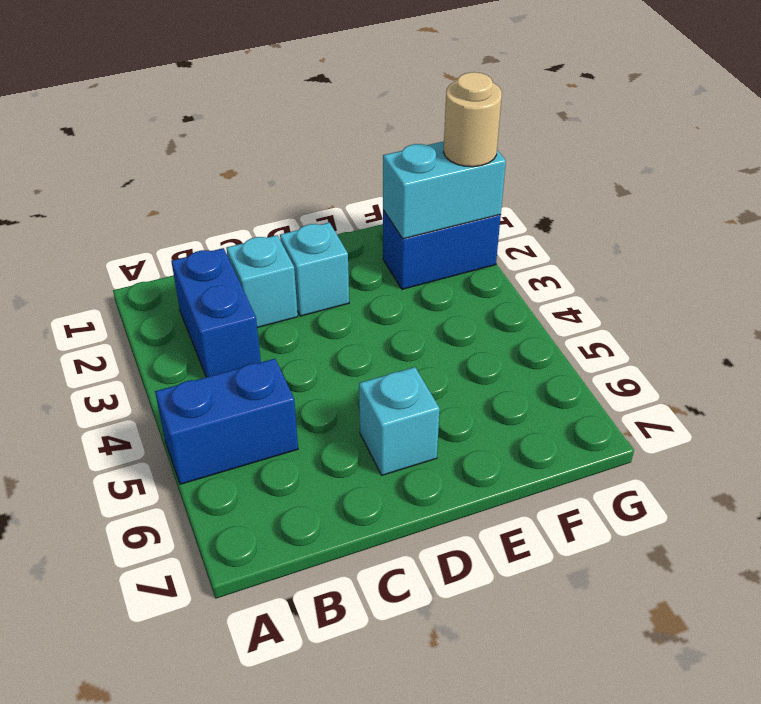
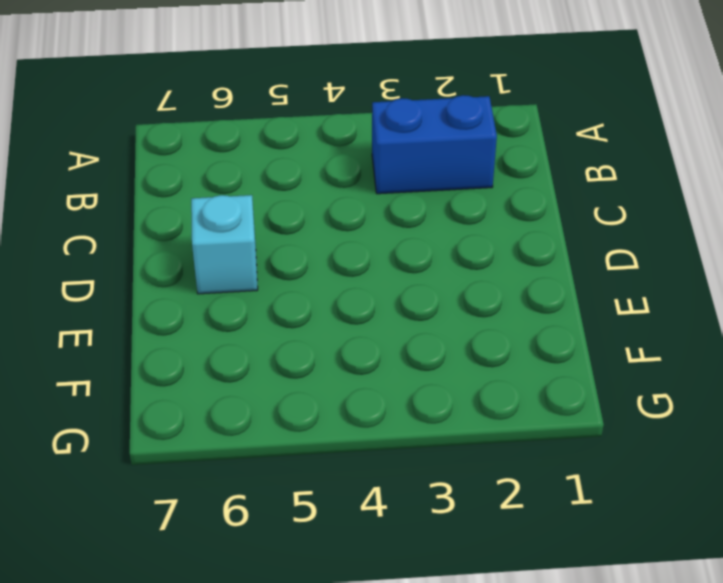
none -> blue brick A5:B5 level 1
none -> cyan brick C2 level 1

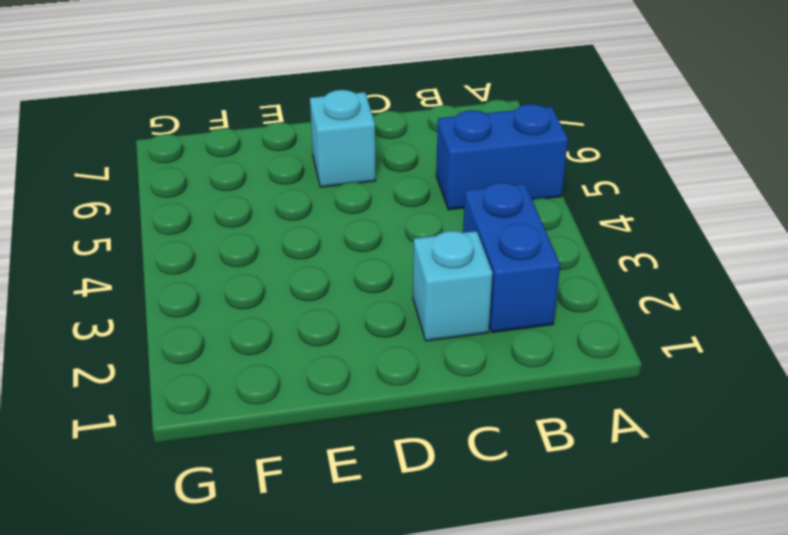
none -> cyan brick D2 level 1
none -> blue brick F2:G2 level 1

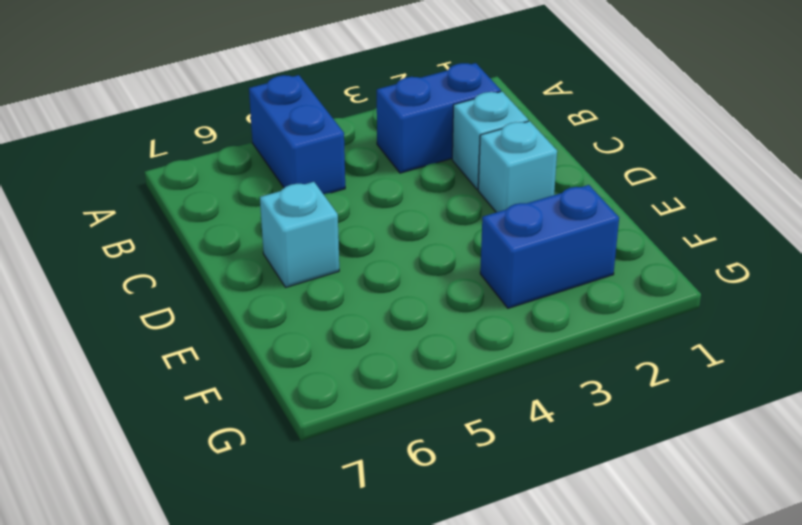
blue brick F2:F3 level 1 -> blue brick F2:G2 level 1
none -> cyan brick F2:G2 level 2
none -> tan round brick G2 level 3

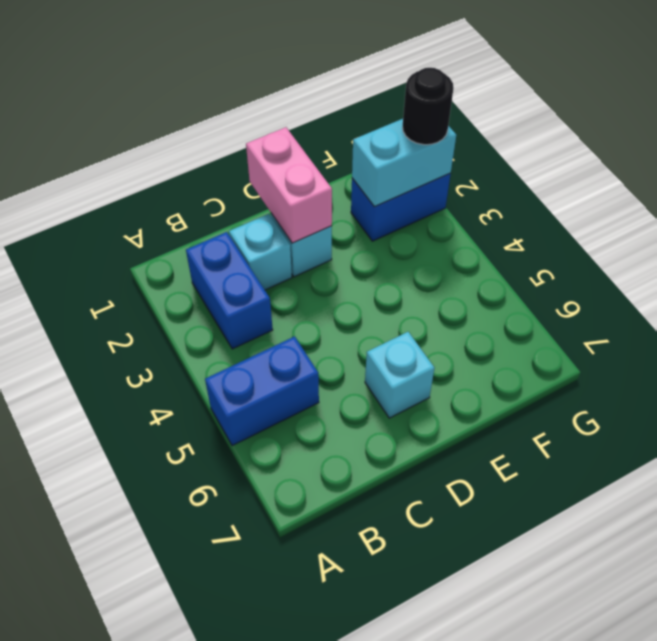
pink brick D1:D2 level 2 -> none
black round brick G2 level 3 -> tan round brick G2 level 3

